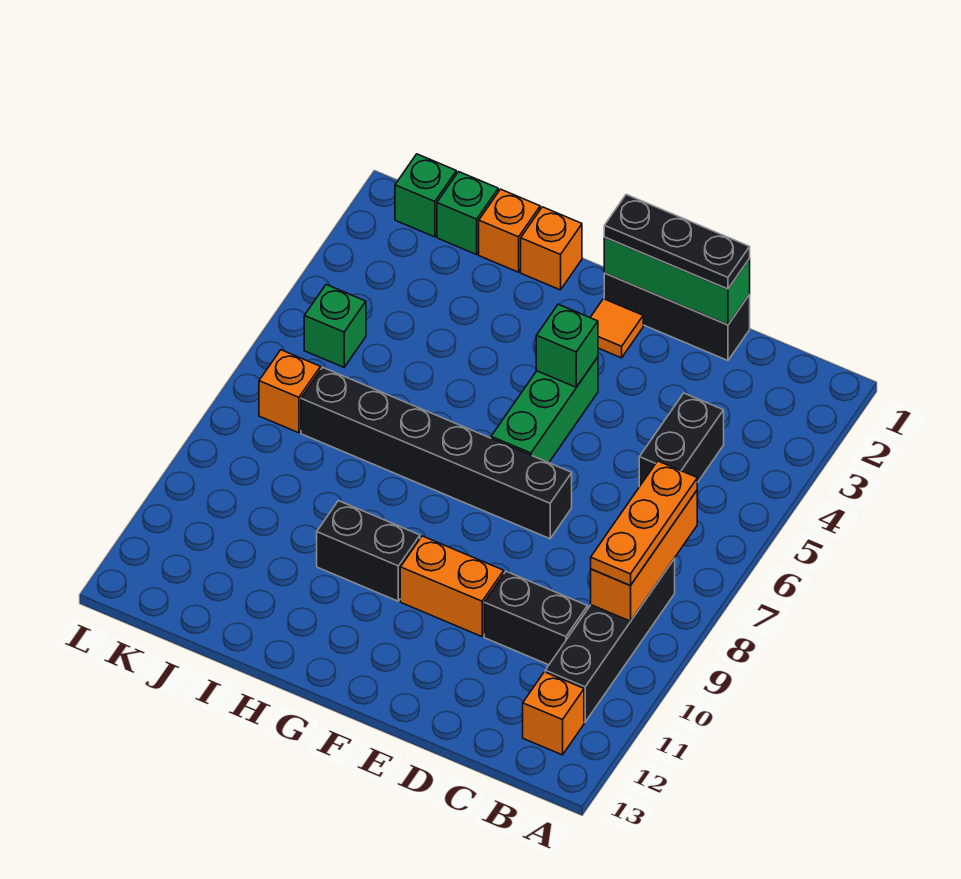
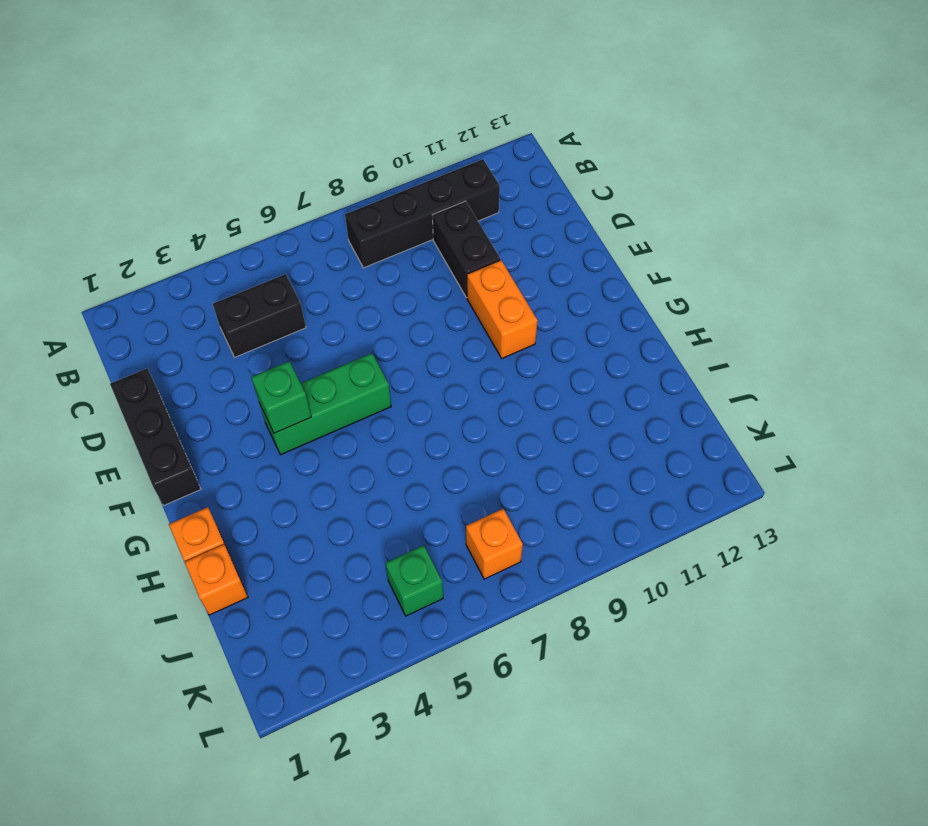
none -> orange brick B12 level 1
none -> black brick E7:J7 level 1
none -> orange tile F2 level 1

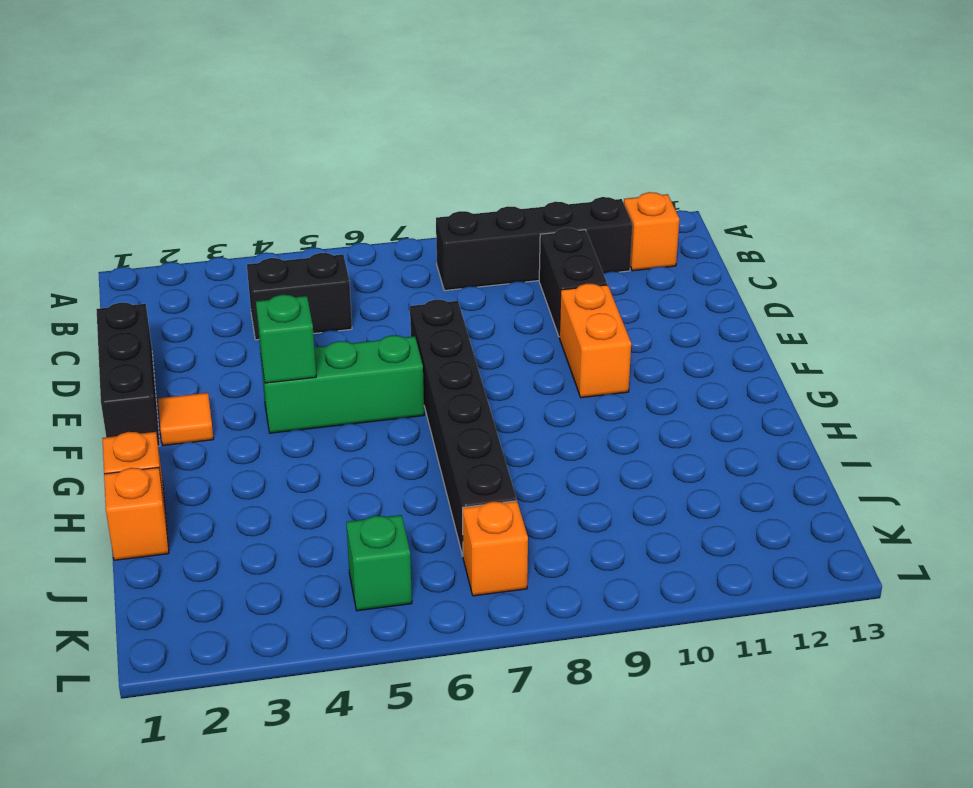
none -> black brick G10:H10 level 1
none -> green brick J1 level 1
none -> green brick K1 level 1

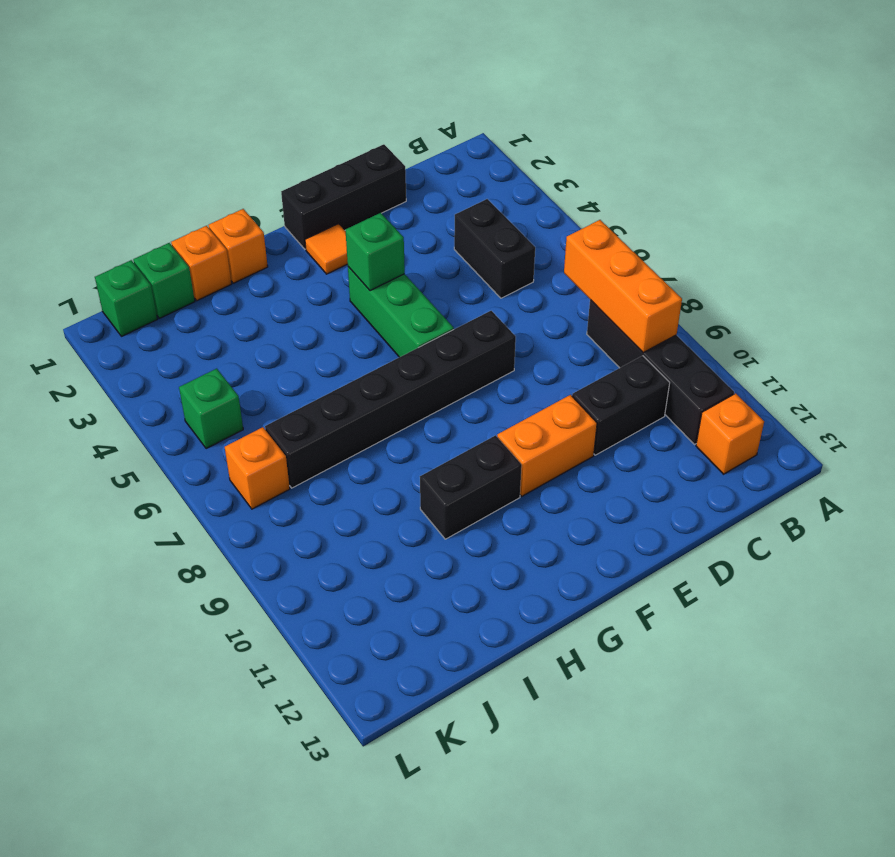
none -> green brick D1:F1 level 2
none -> orange plate B7:B9 level 3
none -> black plate D1:F1 level 3

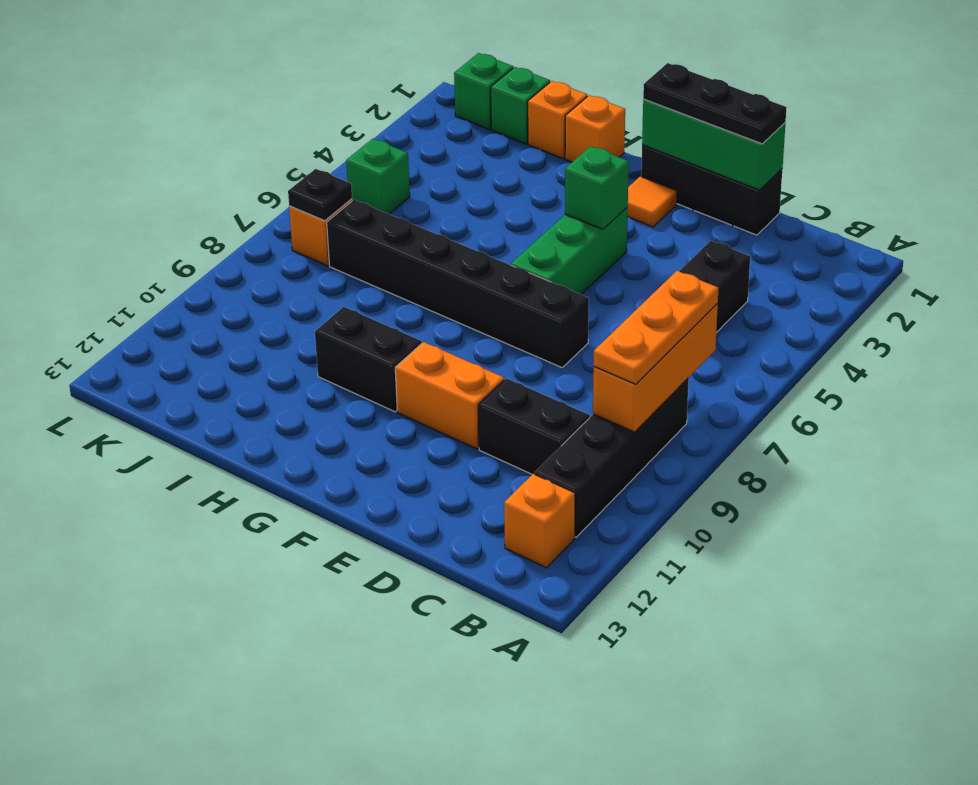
black plate K7 level 2 -> none

